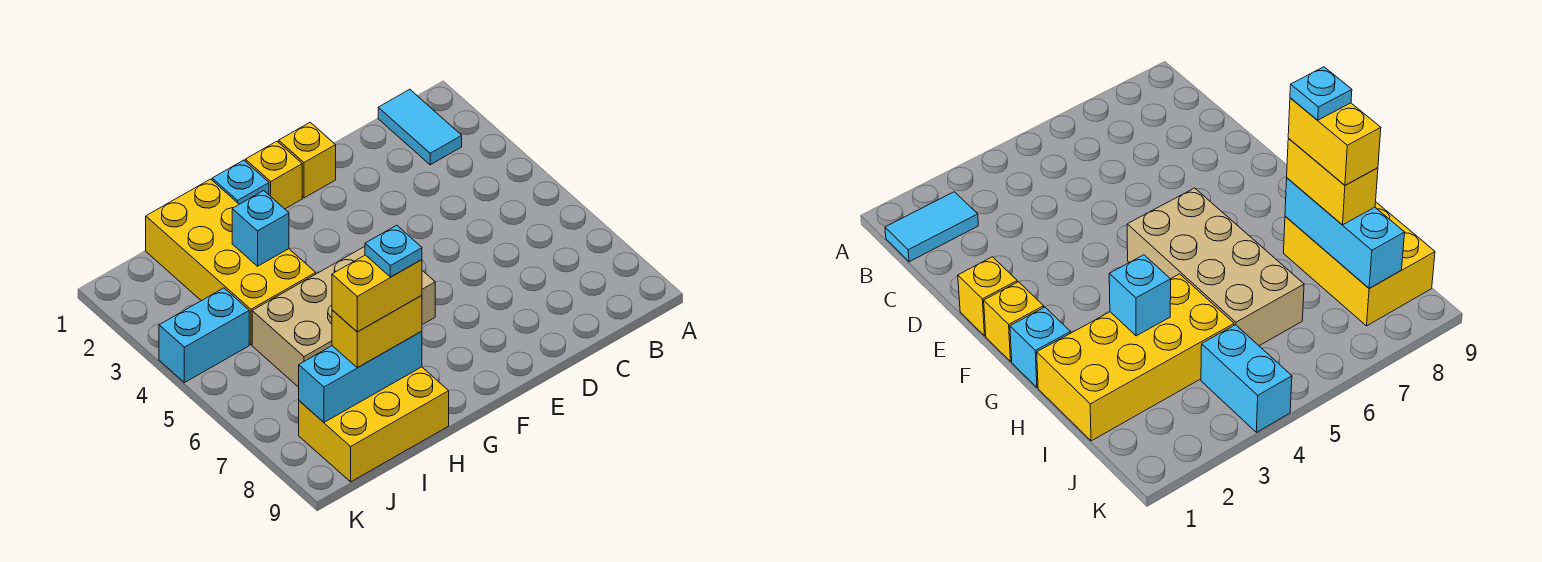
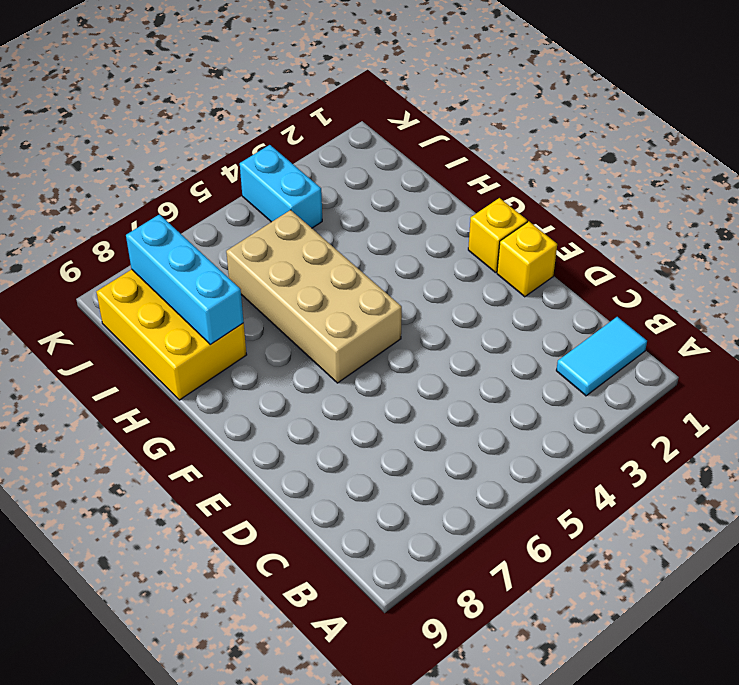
none -> cyan brick G1 level 1
none -> yellow brick H1:I4 level 1
none -> cyan brick H3 level 2

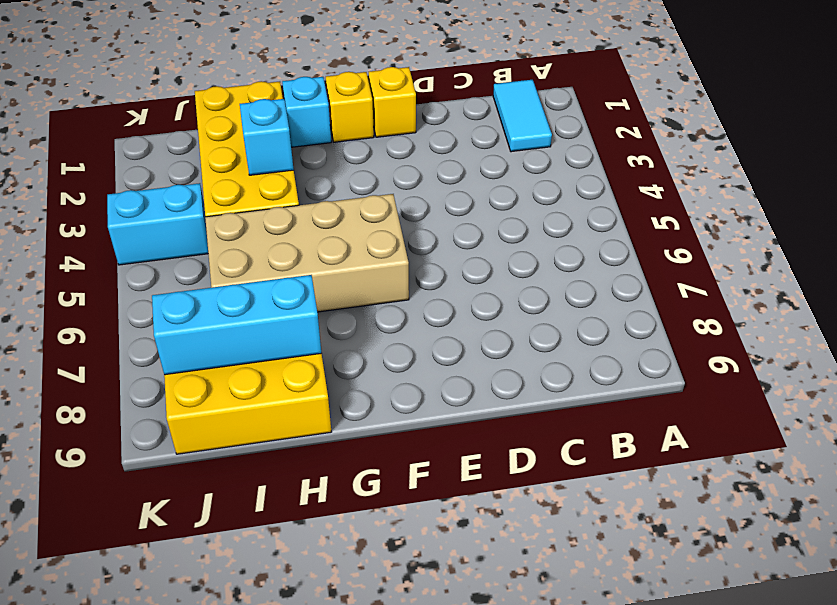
none -> yellow brick H8:I8 level 3
none -> yellow brick H8:I8 level 4
none -> cyan plate H8 level 5

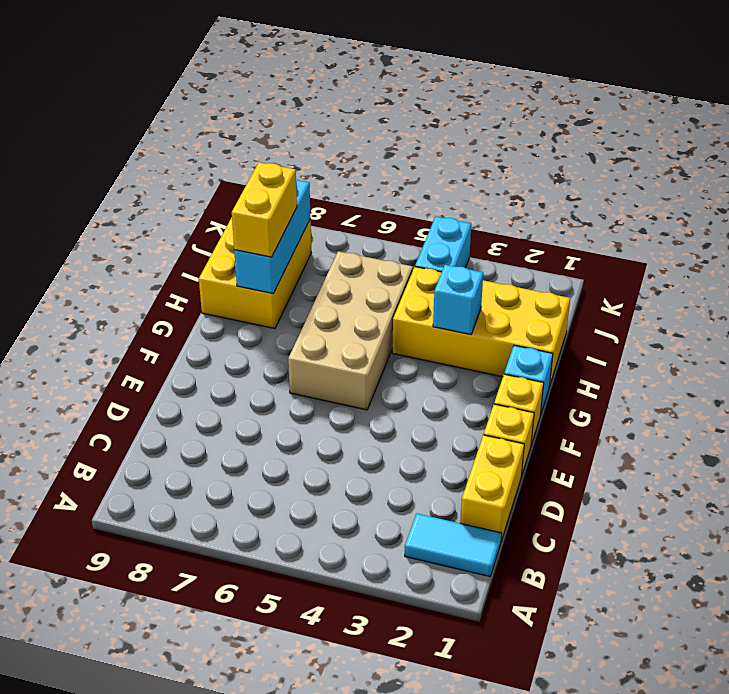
yellow brick C1:D1 level 1 -> yellow brick H8:I8 level 4
none -> cyan plate H8 level 5

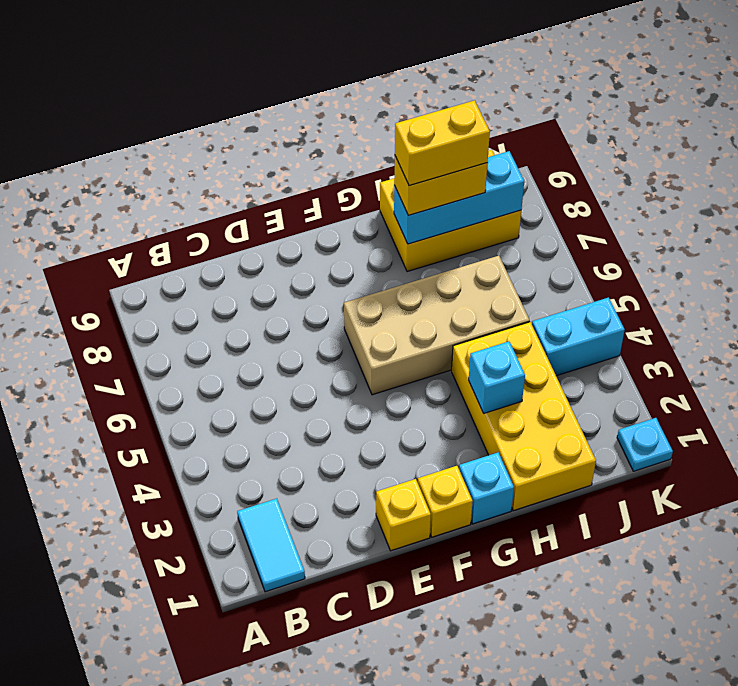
cyan plate K1 level 1 -> cyan plate H8 level 5

